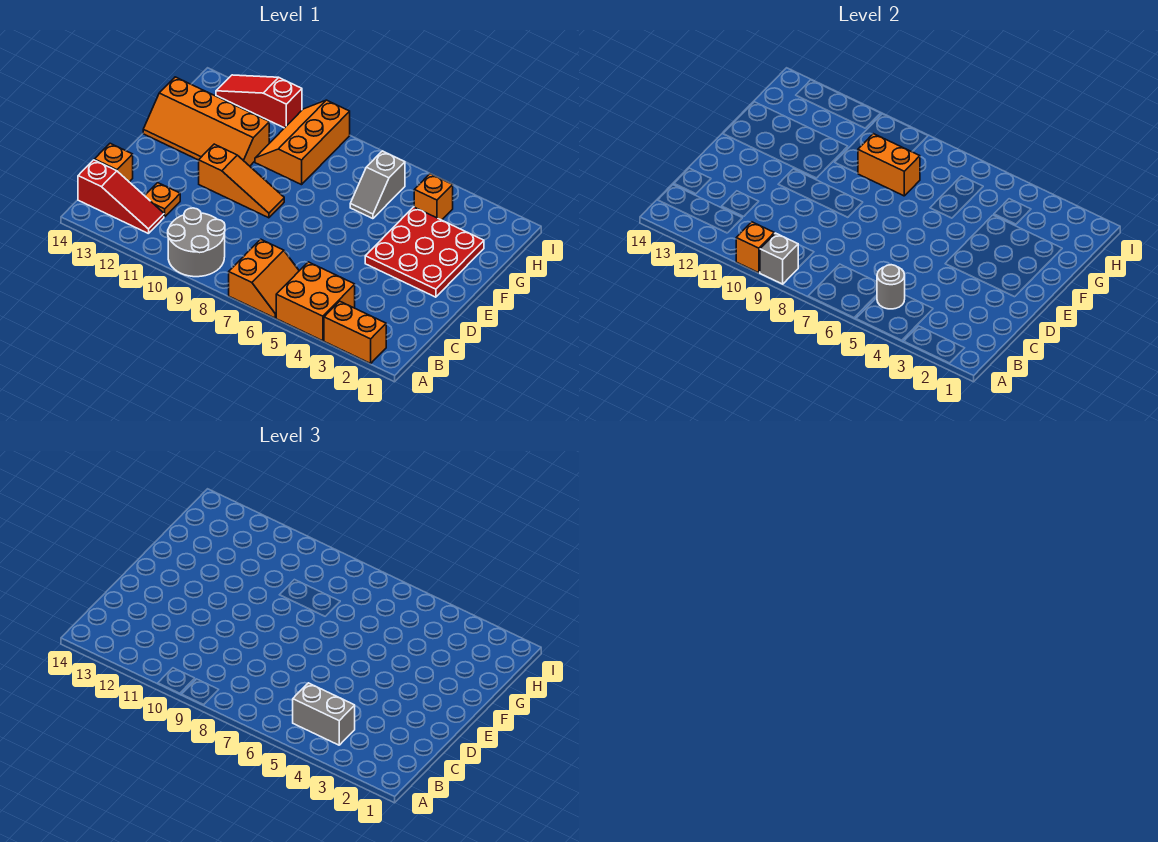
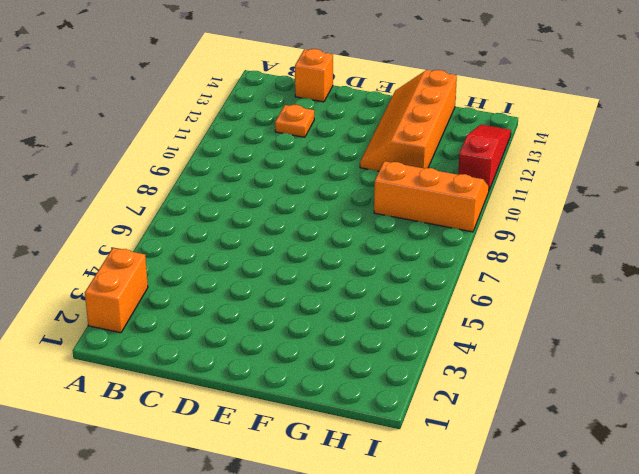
none -> orange brick A4:B5 level 1
none -> orange slope A6:B7 level 1 top 7
none -> grey round brick A9:B10 level 1

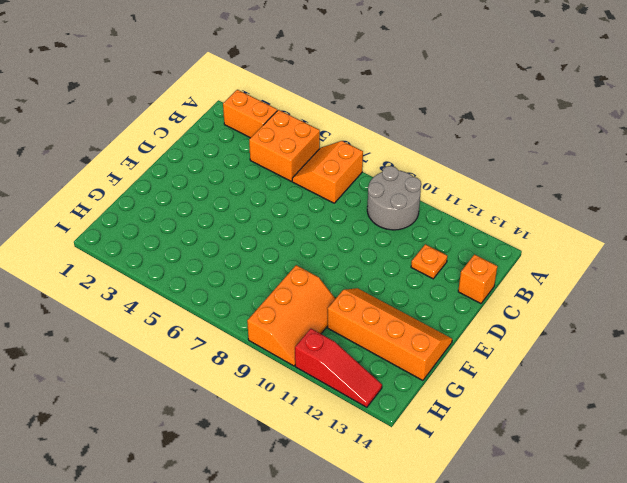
none -> red slope B12:B14 level 1 top 14
none -> red plate E2:G4 level 1
none -> orange slope E9:E11 level 1 top 11

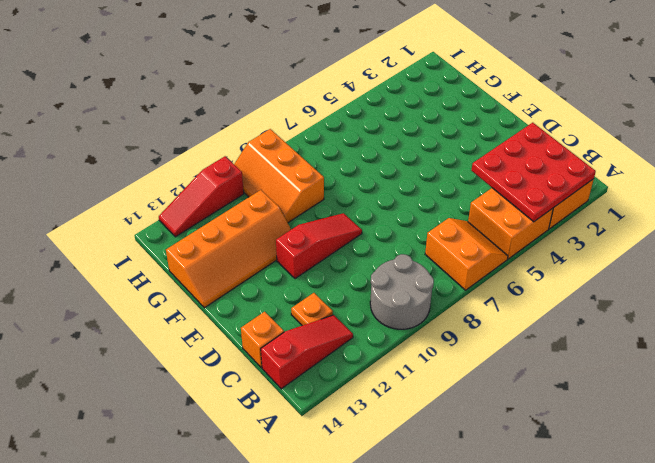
red plate A2:C4 level 2 -> red plate E2:G4 level 1
red slope E9:E11 level 1 top 11 -> orange slope E9:E11 level 1 top 11
none -> grey slope G6:H6 level 1 top H
none -> orange brick H4 level 1
none -> grey brick A9 level 2

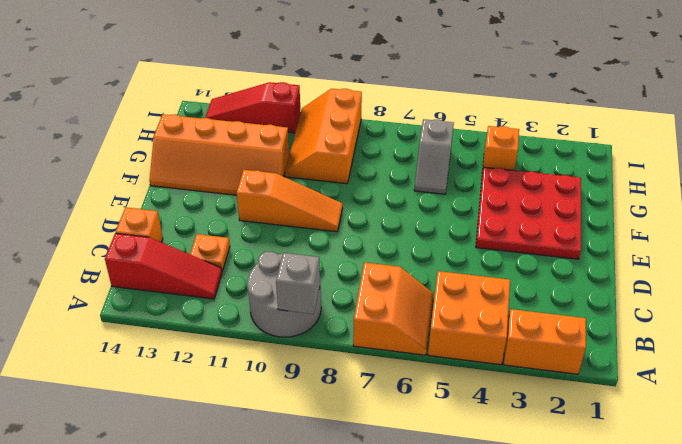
none -> orange brick A10 level 2
none -> grey round brick B5 level 2
none -> orange brick G8:G9 level 2

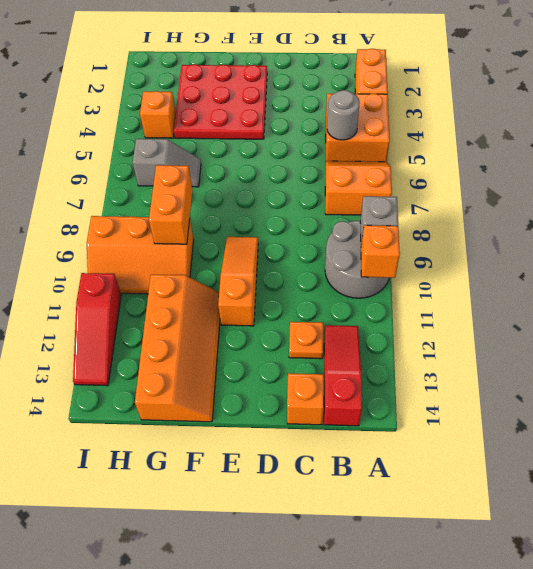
none -> grey brick B4:B5 level 3

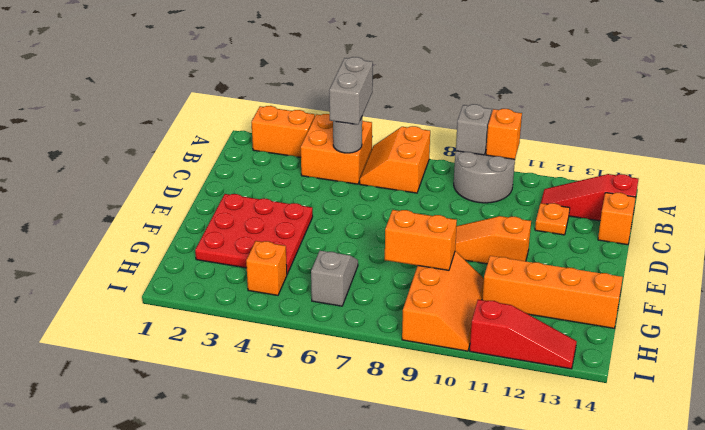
grey brick A5:B5 level 3 -> grey brick B4:B5 level 3

